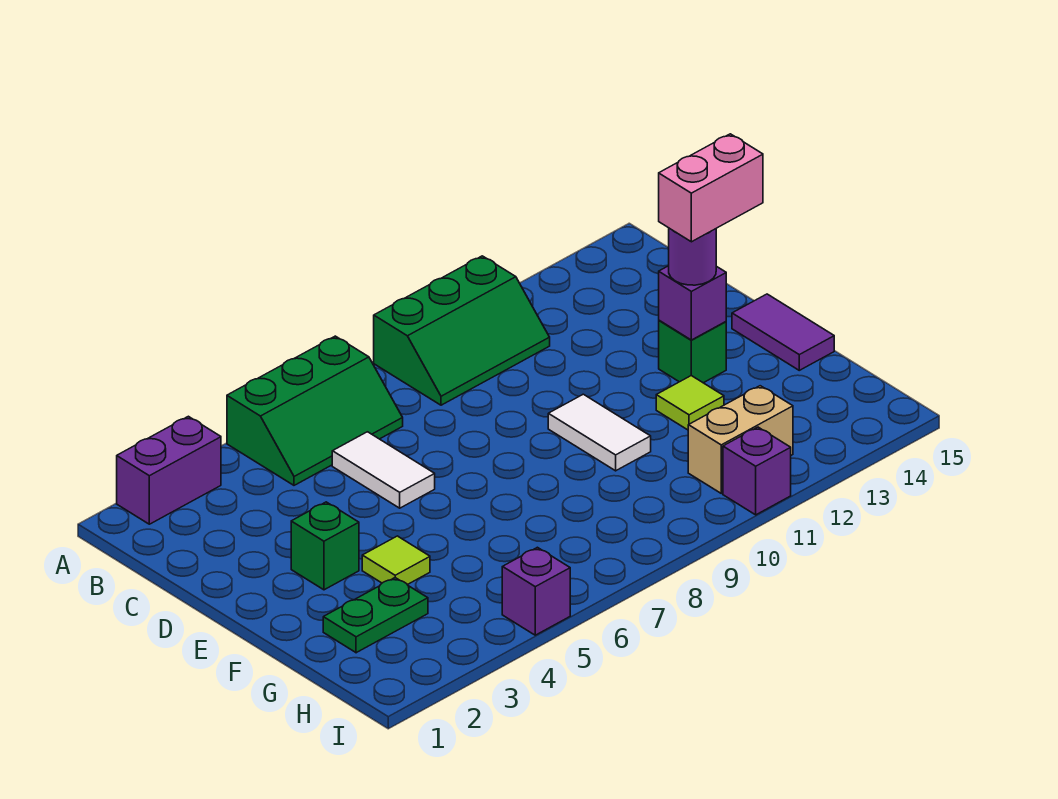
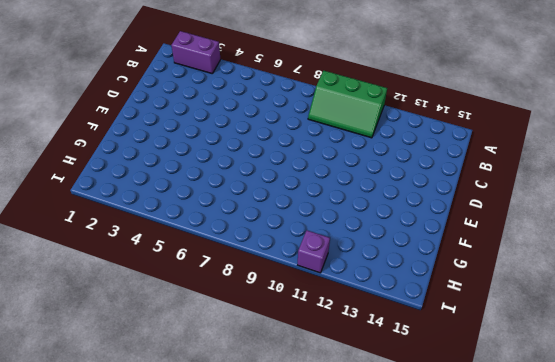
none -> green slope A5:B7 level 1 top A
none -> white tile C6:D6 level 1
none -> green brick E3 level 1

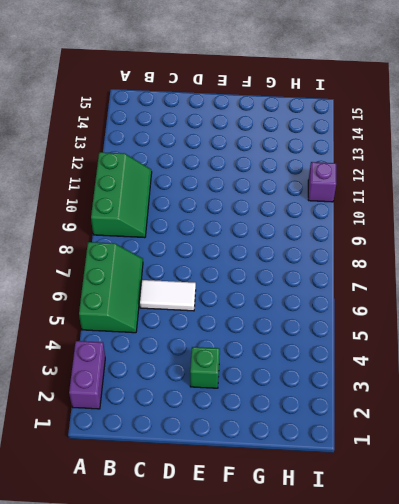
none -> white tile E10:F10 level 1
none -> green brick E13 level 1
none -> purple tile E15:F15 level 1

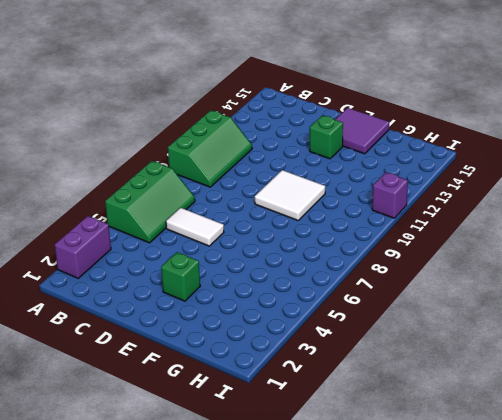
white tile E9:F10 level 1 -> white tile E10:F10 level 1
purple tile E14:F15 level 1 -> purple tile E15:F15 level 1
none -> lime tile F4 level 1
none -> lime tile F12 level 1
none -> green plate G2:G3 level 1

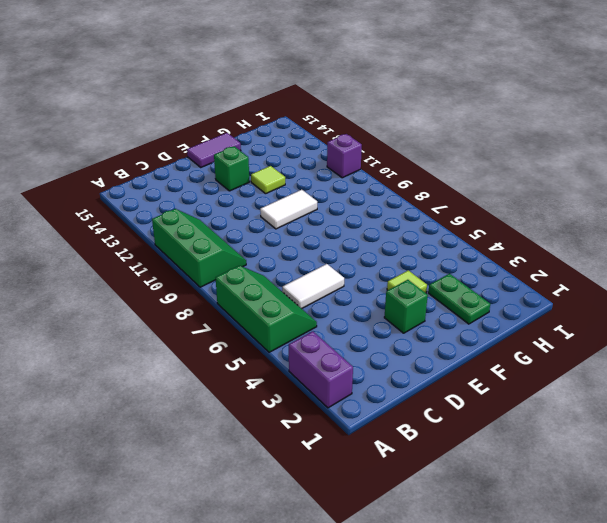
none -> tan brick H11:H12 level 1
none -> purple brick I5 level 1
none -> purple brick E13 level 2

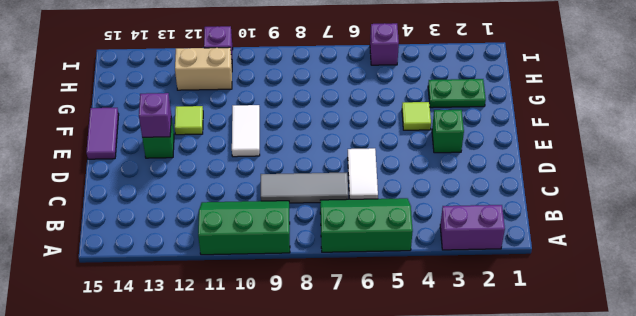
grey tile C7:C9 level 1 -> none
none -> purple round brick E13 level 3
none -> pink brick E13:E14 level 4

